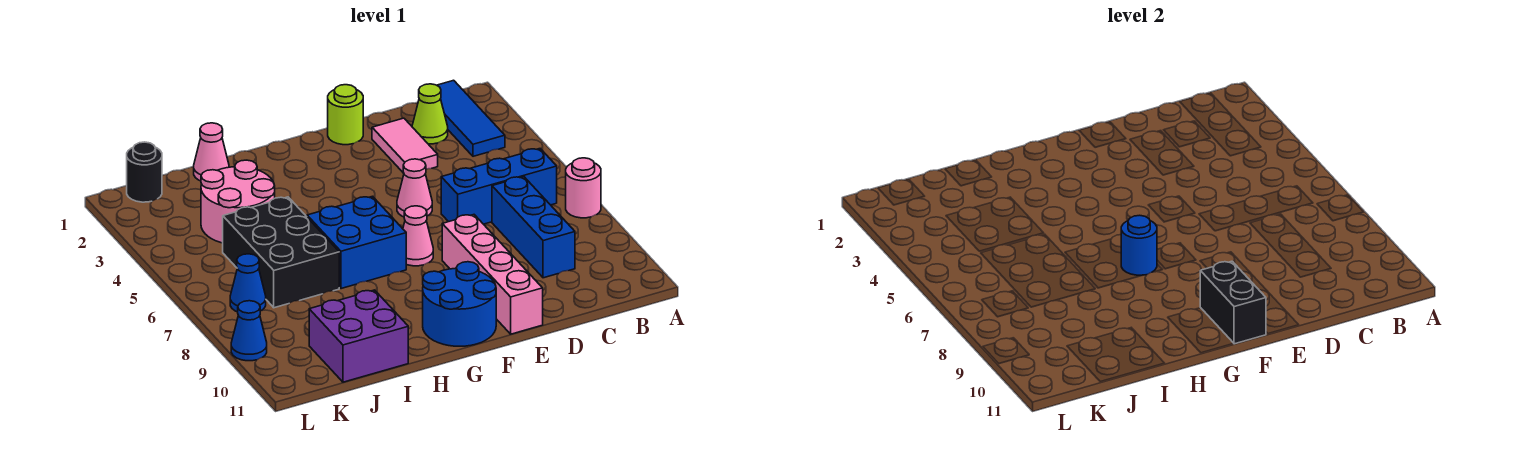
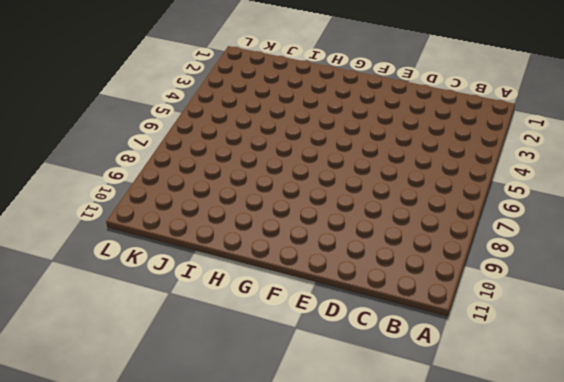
none -> pink round brick A7 level 1
none -> blue tile B1:B3 level 1
none -> blue brick B6:D6 level 1

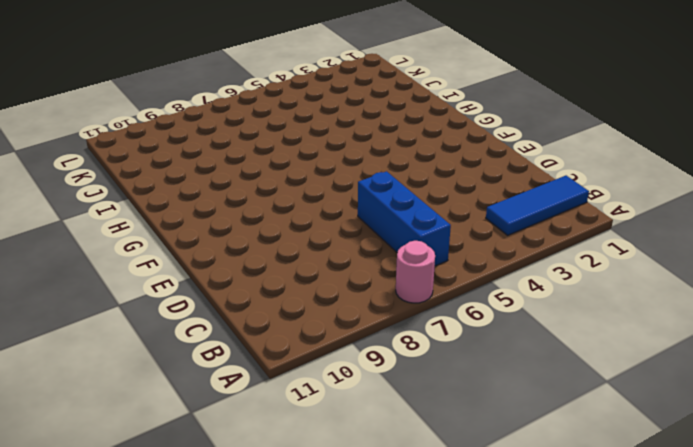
none -> lime cone C2 level 1
none -> blue brick C7:C9 level 1
none -> pink tile D2:D3 level 1

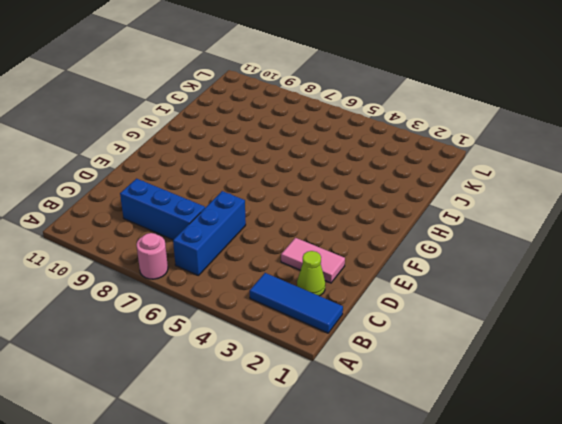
none -> lime round brick E1 level 1
none -> pink cone E5 level 1
none -> pink brick E8:E11 level 1

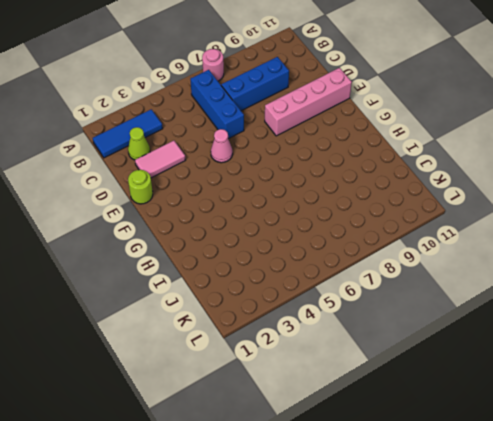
none -> pink cone F7 level 1
none -> blue round brick F10:G11 level 1
none -> blue brick G6:H7 level 1

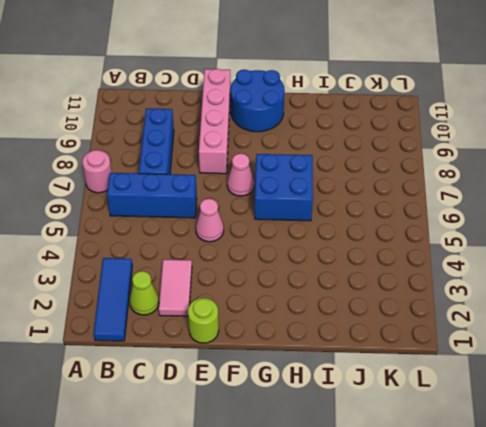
none -> pink cone I1 level 1
none -> pink round brick I3:J4 level 1
none -> black brick I5:J7 level 1

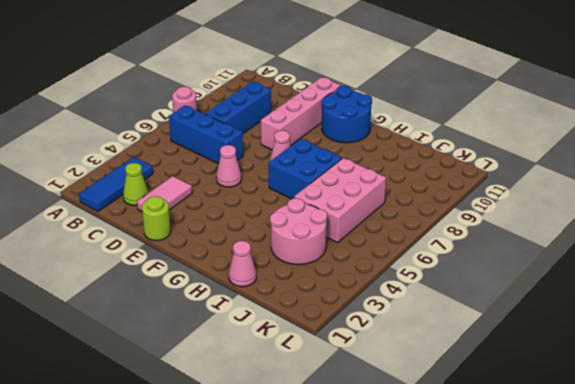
pink brick I5:J7 level 1 -> black brick I5:J7 level 1
none -> purple brick I10:J11 level 1
none -> black round brick K1 level 1
none -> blue cone K7 level 1

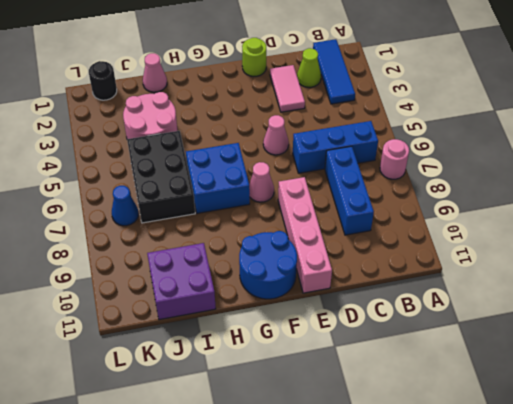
none -> blue cone L9 level 1
none -> black brick F10:F11 level 2
none -> blue round brick G7 level 2

